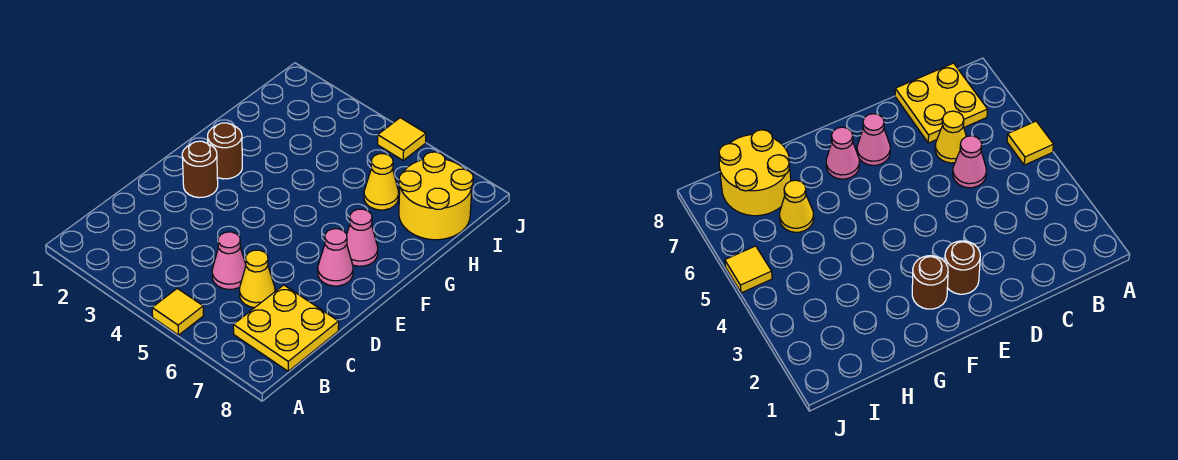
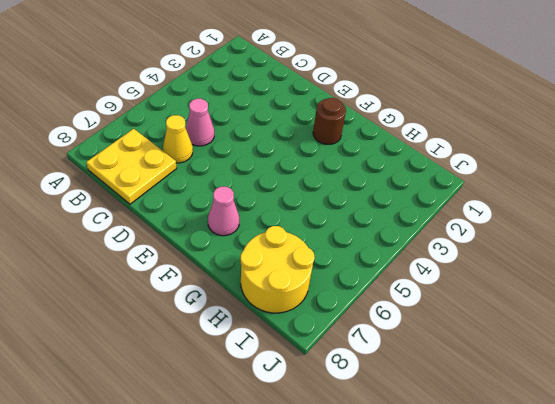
none -> yellow tile A5 level 1
none -> brown round brick E2 level 1

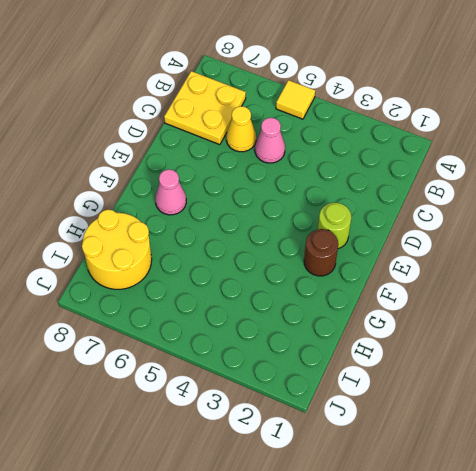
lime round brick E2 level 1 -> brown round brick E2 level 1
none -> pink cone E7 level 1
none -> yellow cone H6 level 1

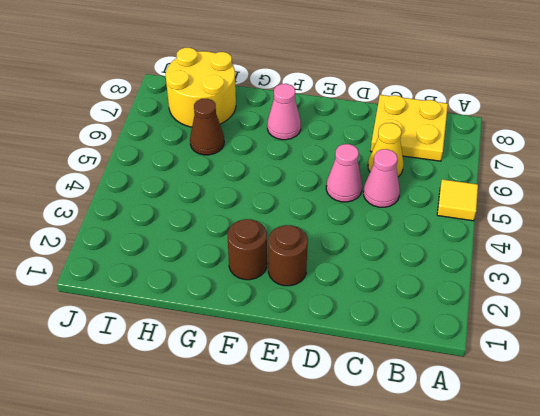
pink cone D5 level 1 -> pink cone E7 level 1
brown cone H6 level 1 -> yellow cone H6 level 1
none -> yellow tile J5 level 1

